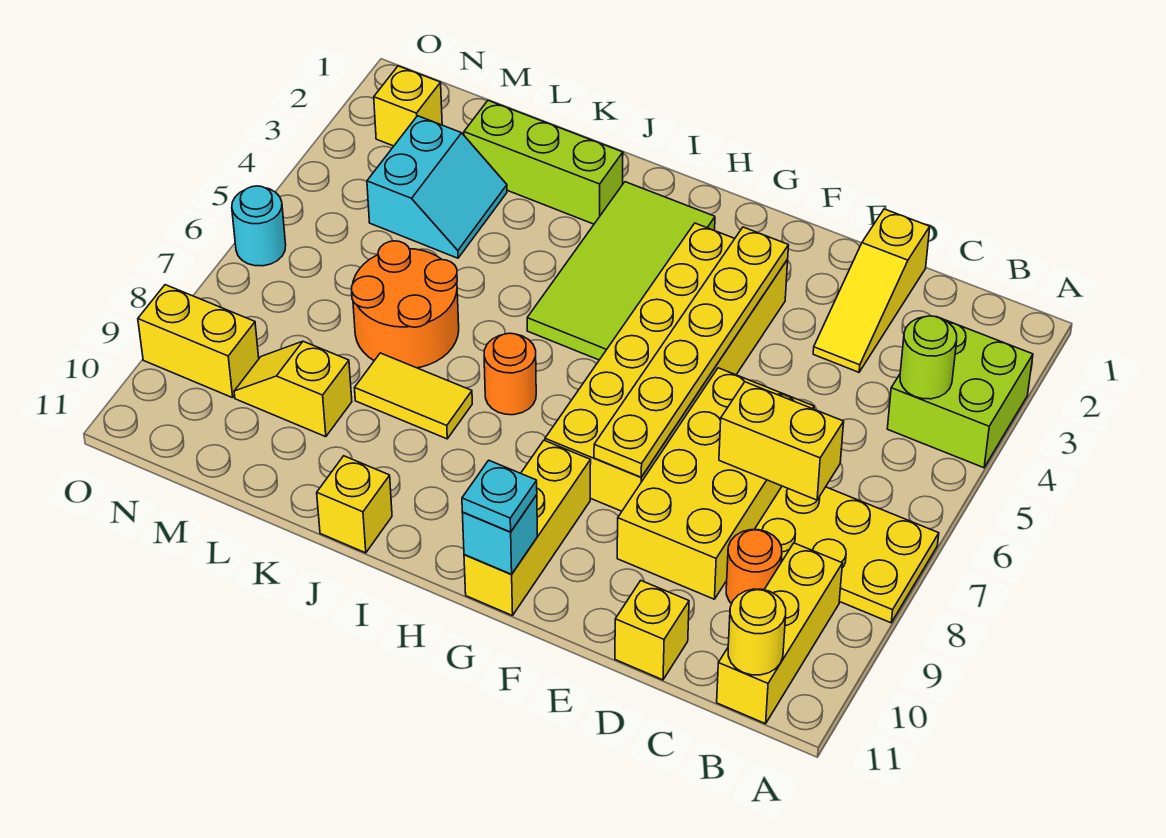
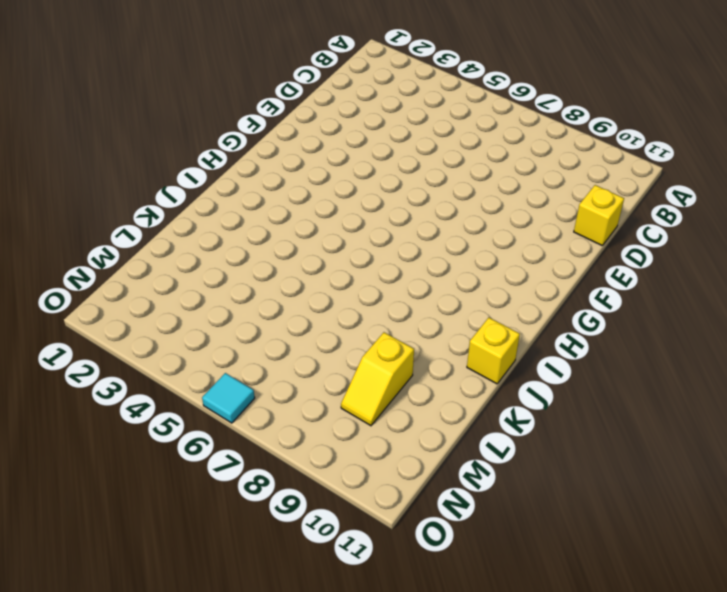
cyan tile O6 level 1 -> cyan round brick O6 level 1
none -> lime brick A3:B4 level 1
none -> yellow plate A7:C8 level 1
none -> yellow brick B9:B11 level 1

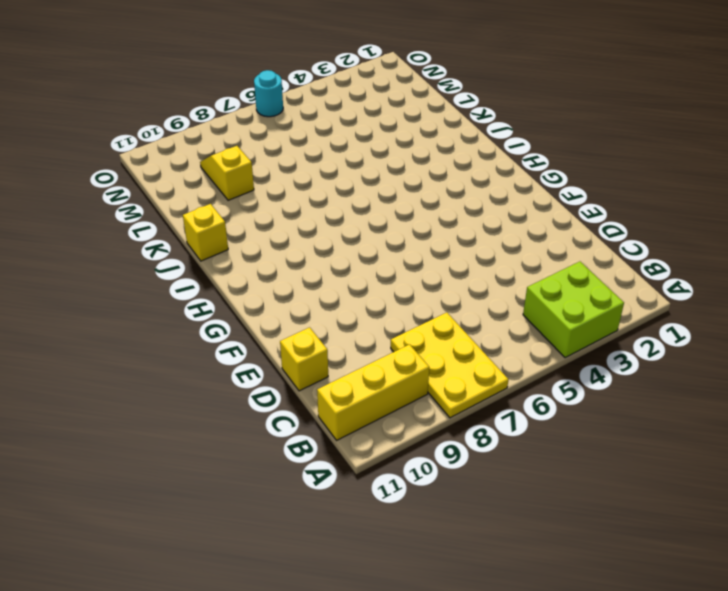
none -> orange round brick C9 level 1
none -> yellow slope D1:D3 level 1 top 1
none -> yellow brick D6:E9 level 1

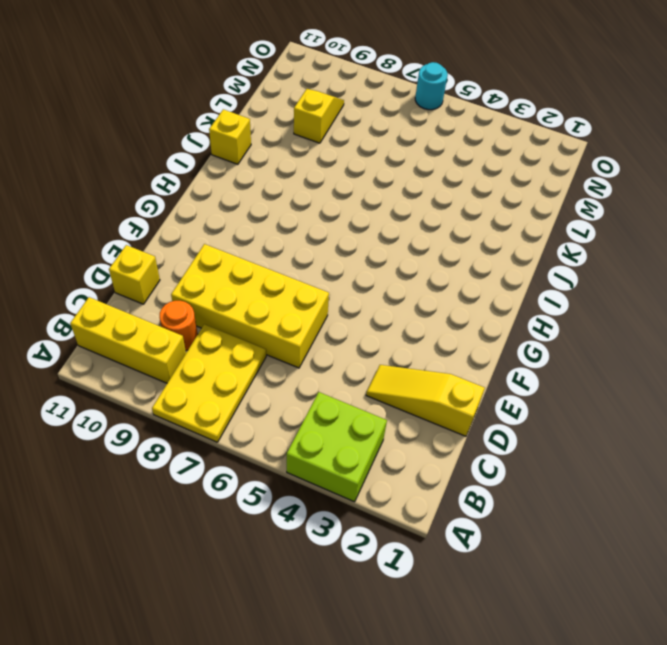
none -> yellow brick F3:G8 level 1
none -> yellow brick G9:G11 level 1
none -> lime tile H2:I5 level 1

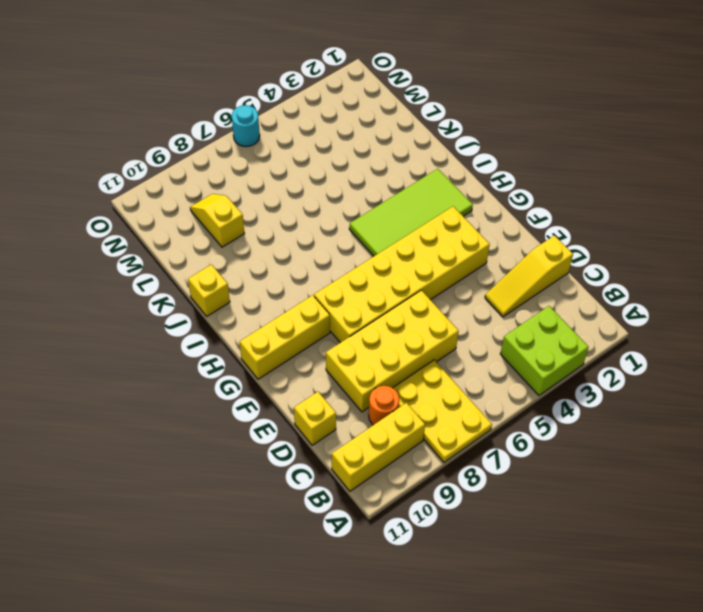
none -> orange round brick I7 level 1
none -> lime brick J2:L2 level 1
none -> yellow tile J8:K8 level 1

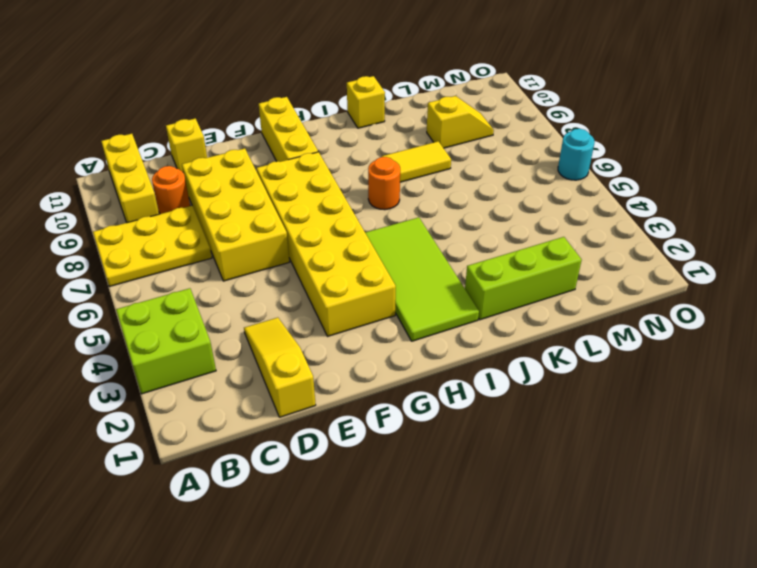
none -> orange round brick K6:L7 level 1
none -> cyan slope L3:M4 level 1 top M
none -> yellow brick N2 level 1

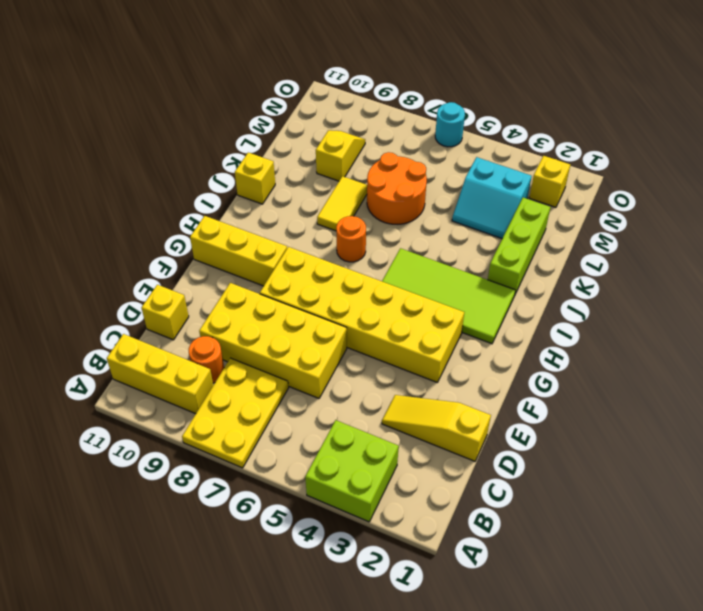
none -> yellow brick N9:O9 level 1
none -> lime round brick B4 level 2
none -> yellow round brick B11 level 2

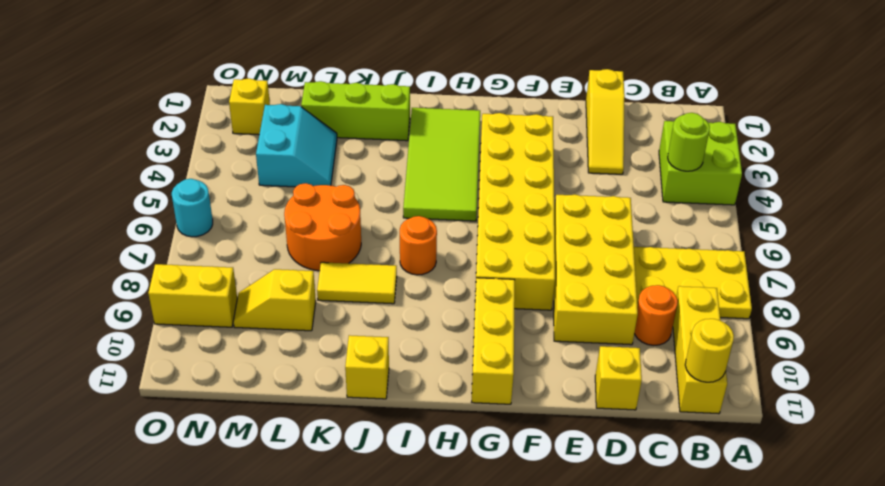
none -> yellow brick C7:D7 level 2
none -> yellow plate F3:F8 level 2
none -> cyan brick G11 level 2

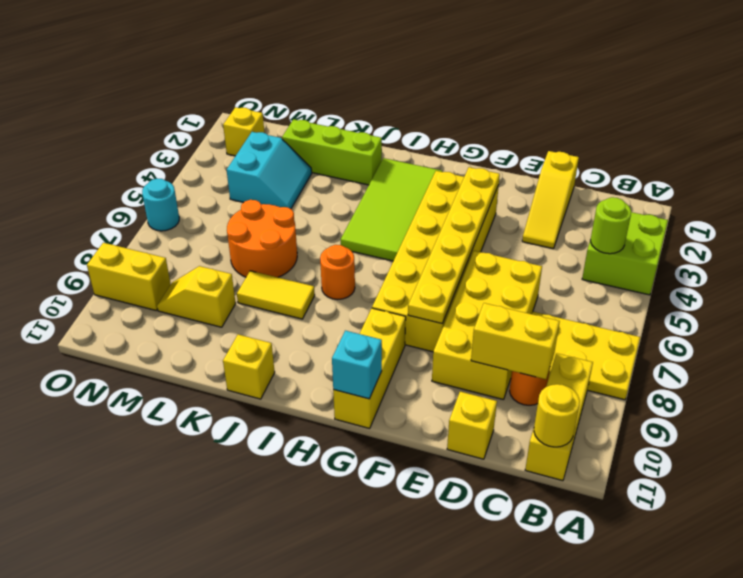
yellow brick C9:D9 level 2 -> yellow brick C7:D7 level 2
none -> cyan plate G11 level 3

